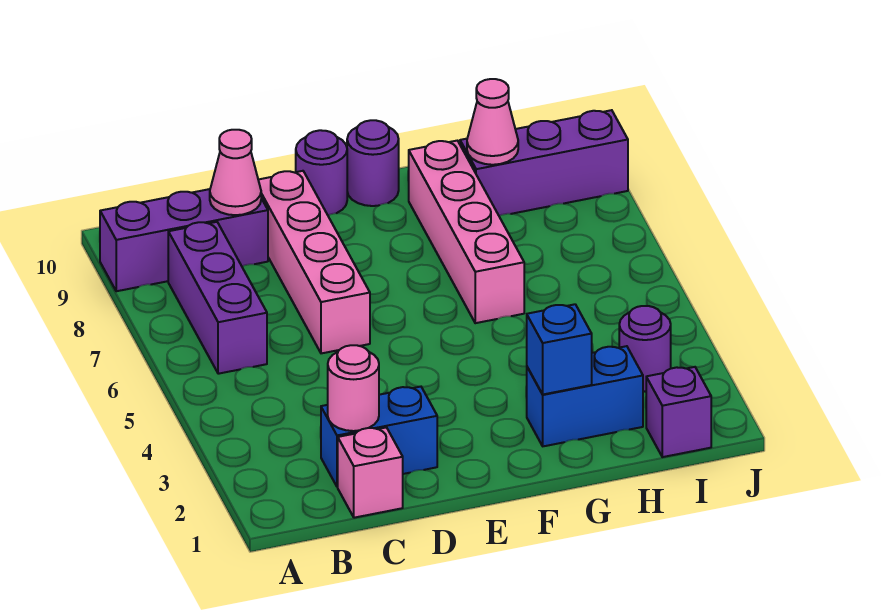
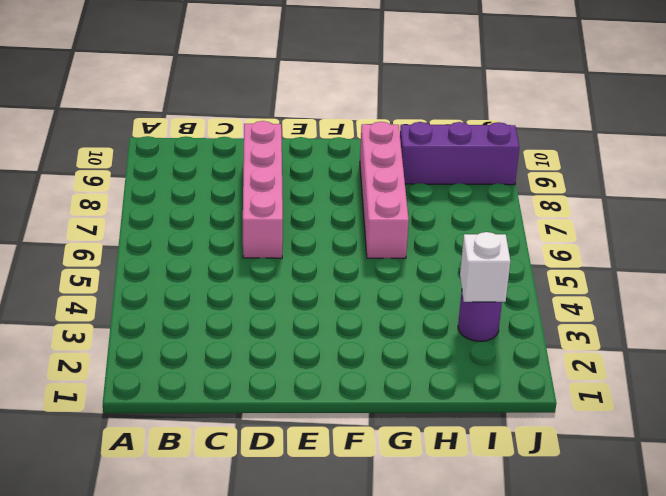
white brick I3 level 2 -> none
none -> purple brick A9:C9 level 1
none -> purple brick B6:B8 level 1
none -> pink brick C1 level 1

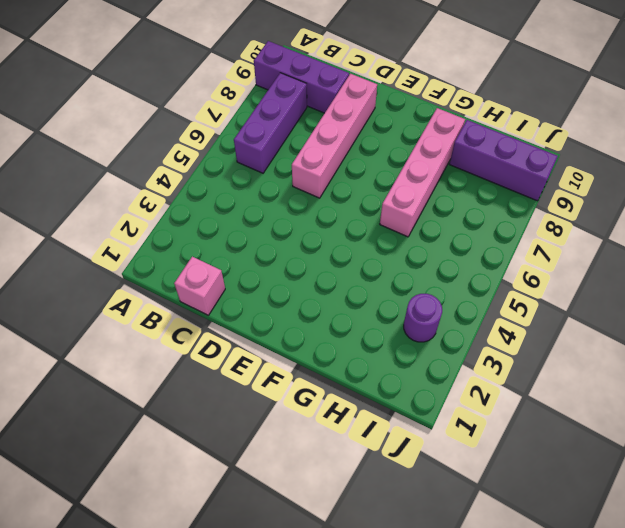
none -> blue brick C2:D2 level 1
none -> purple round brick E10 level 1
none -> purple round brick F10 level 1

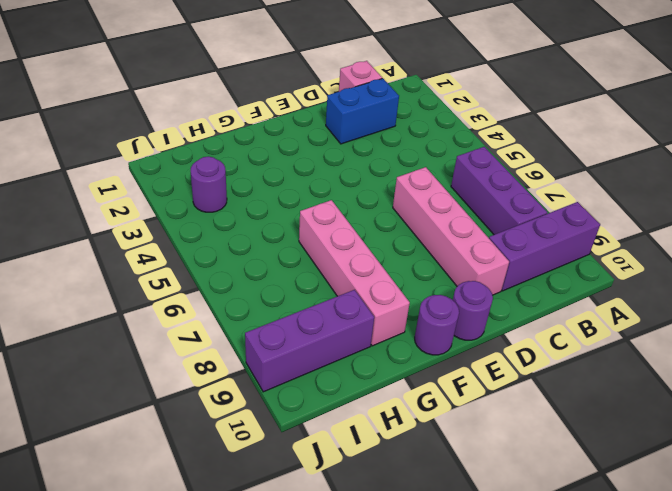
none -> blue brick G2:H2 level 1
none -> purple brick I1 level 1
none -> pink round brick C2 level 2

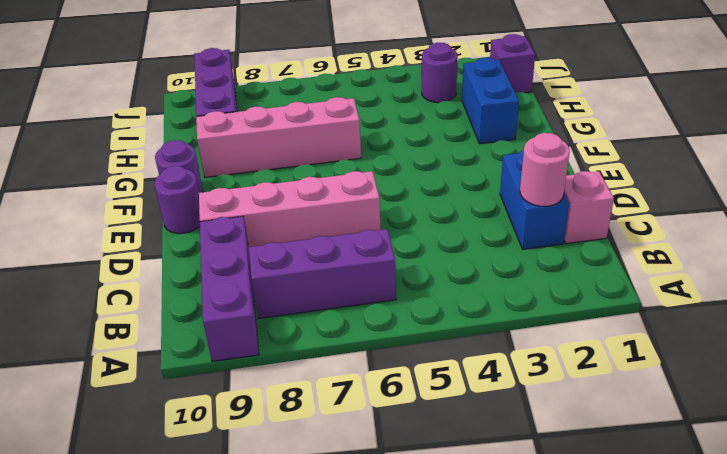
none -> pink cone C9 level 2
none -> blue brick G2 level 2
none -> pink cone H9 level 2

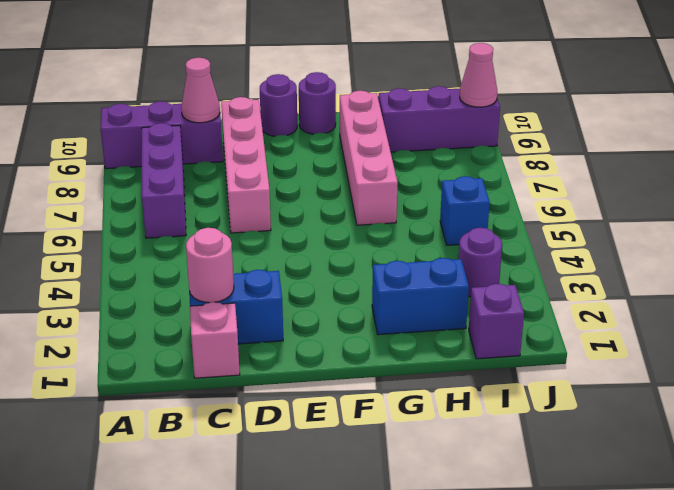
blue brick I5 level 1 -> blue brick G2 level 2
pink cone J9 level 2 -> pink cone H9 level 2

